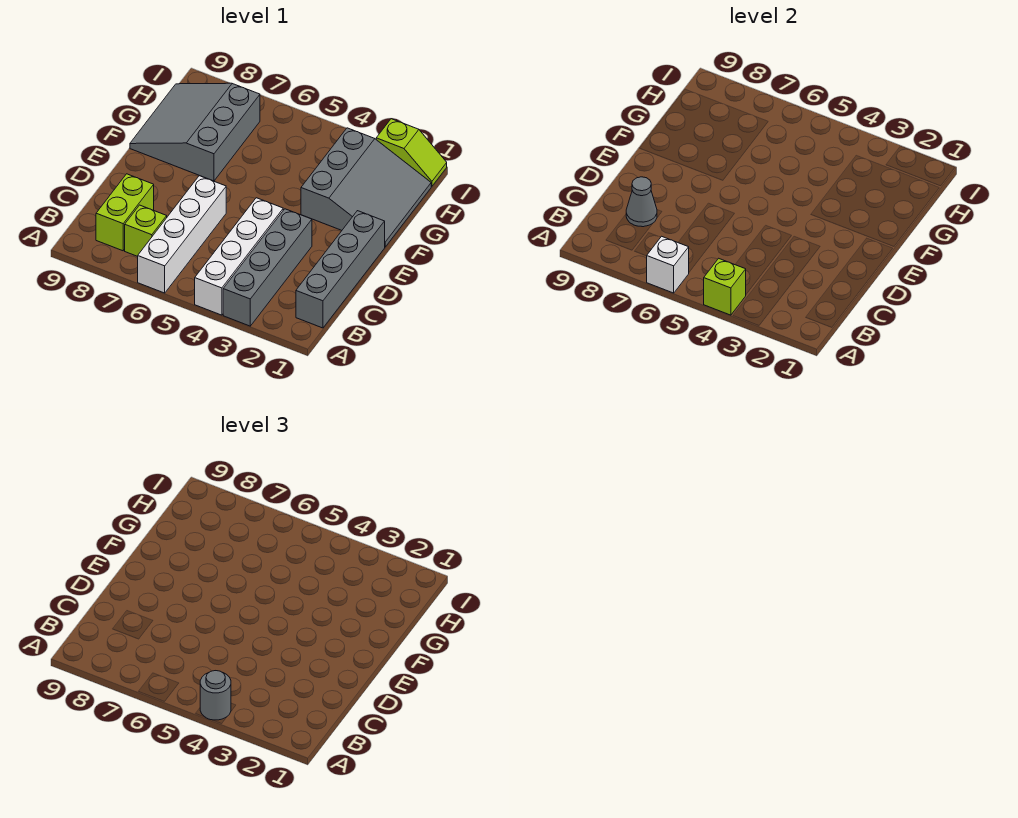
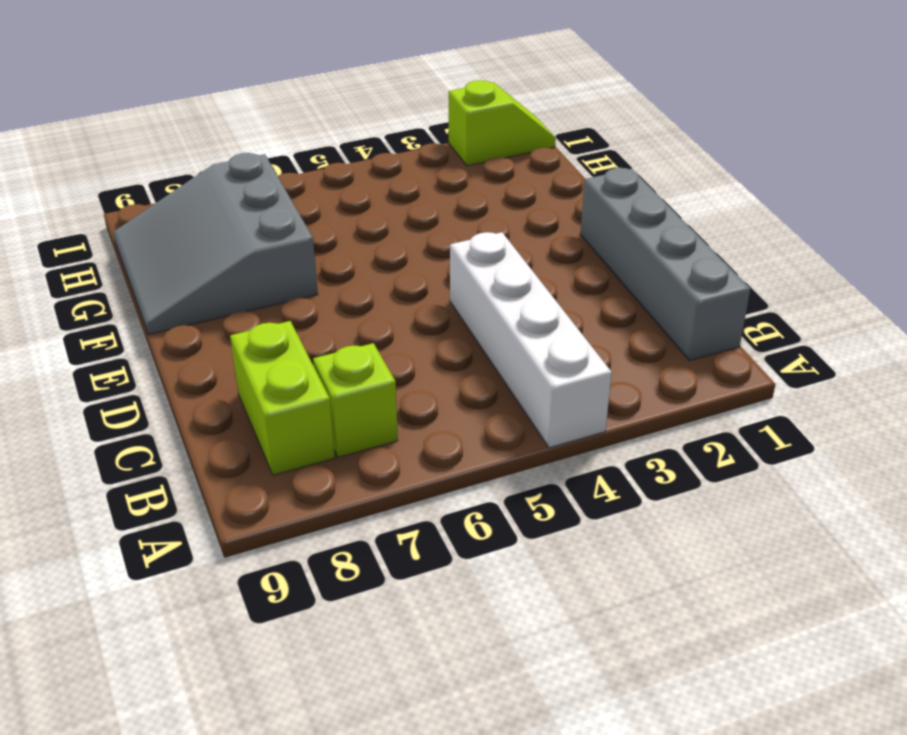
none -> grey brick A3:D3 level 1
none -> white brick A6:D6 level 1
none -> grey slope F1:H3 level 1 top 3

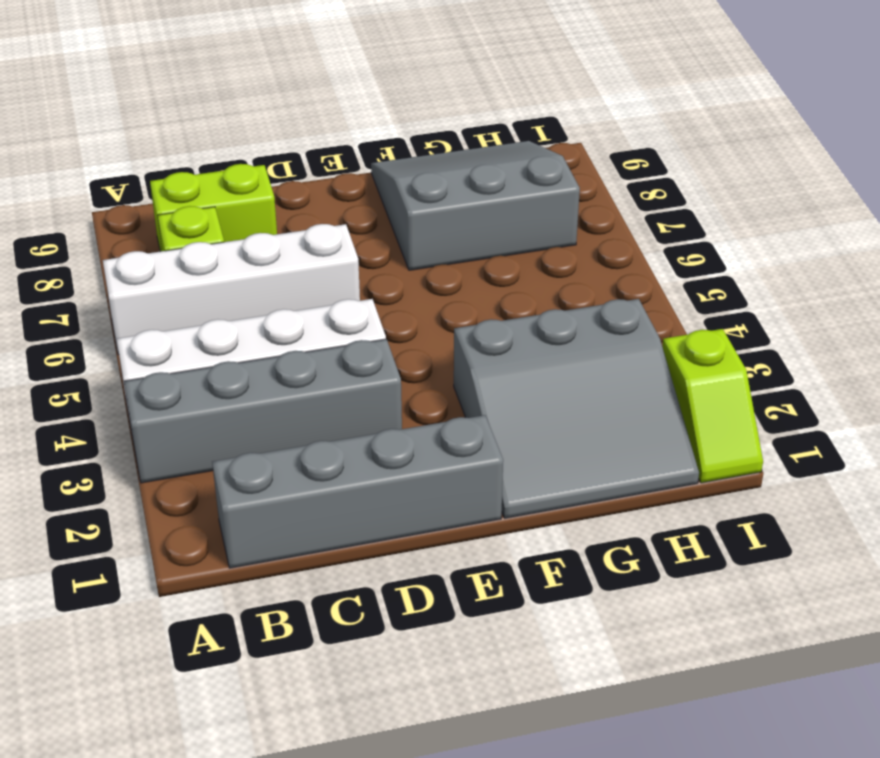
none -> lime brick A4 level 2
none -> white brick A6 level 2
none -> grey cone C8 level 2

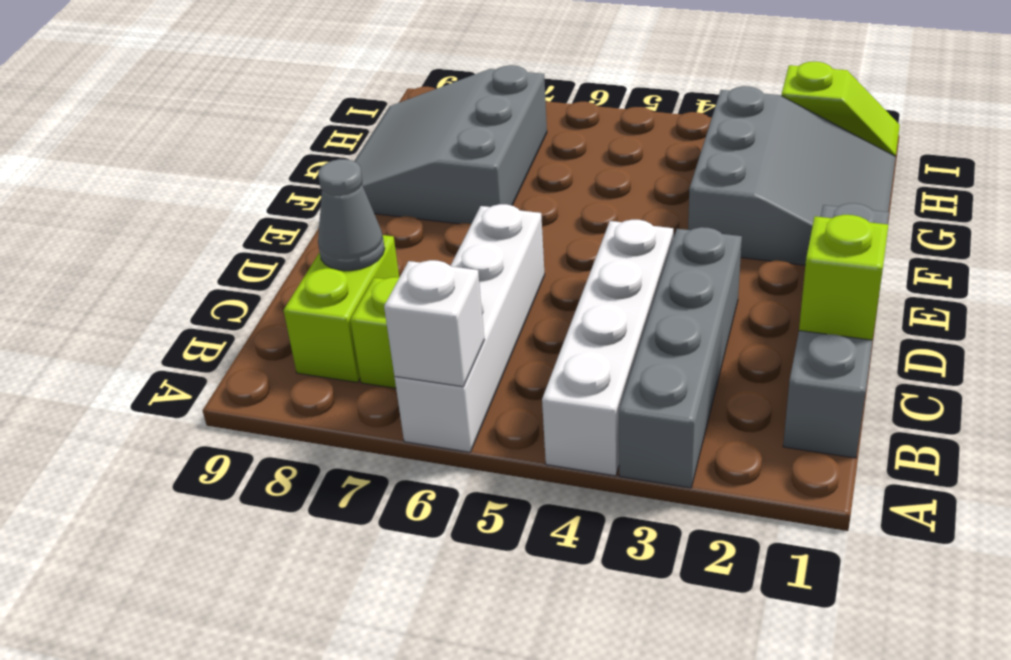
lime brick C1 level 2 -> lime brick A4 level 2
none -> grey round brick A4 level 3

